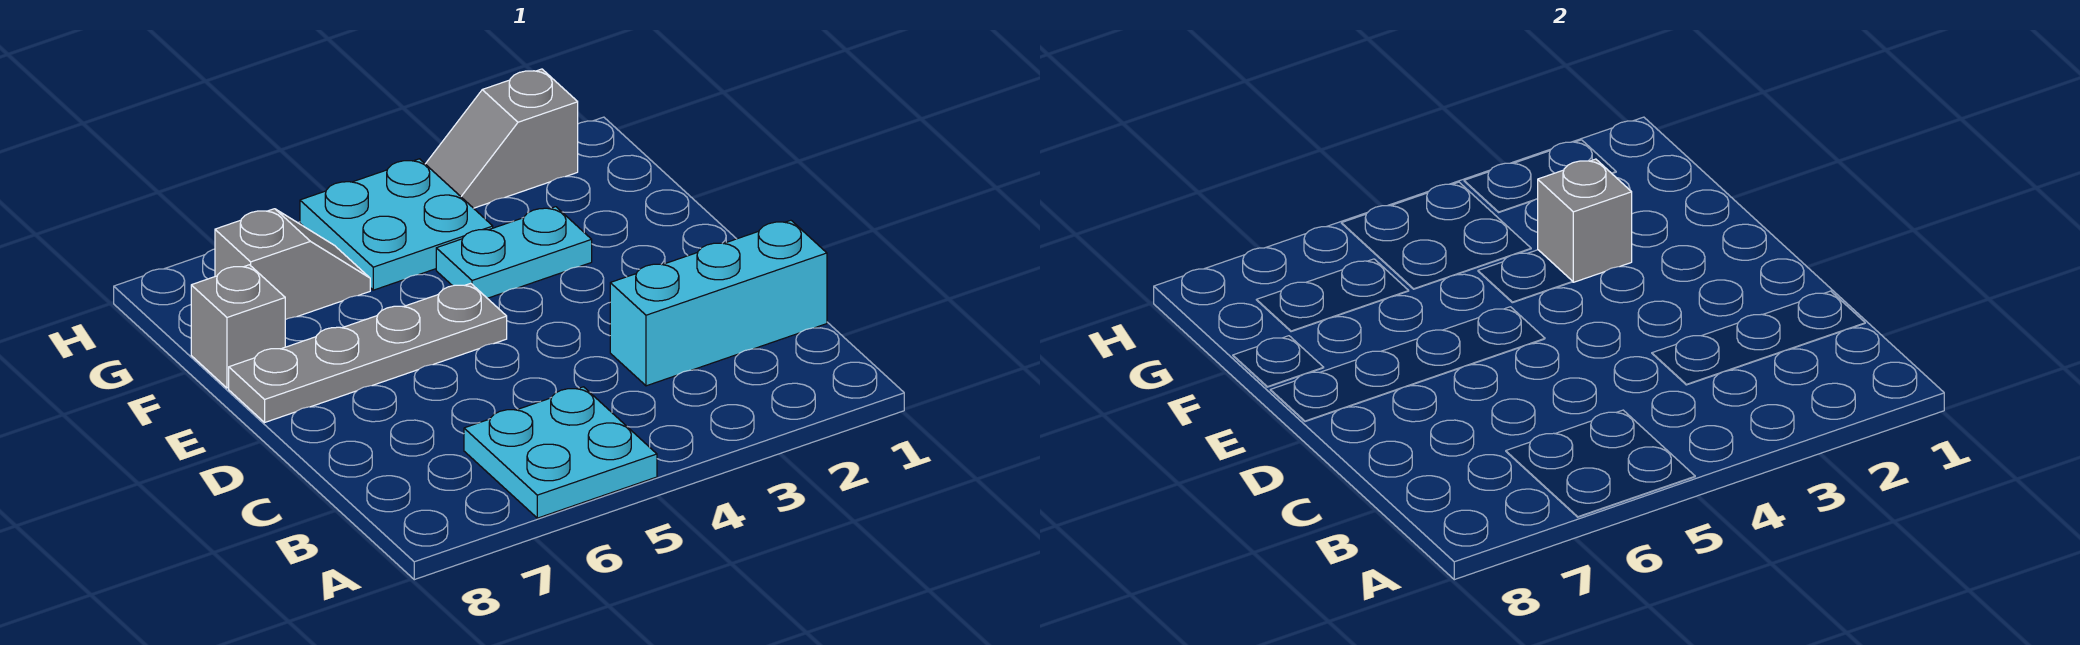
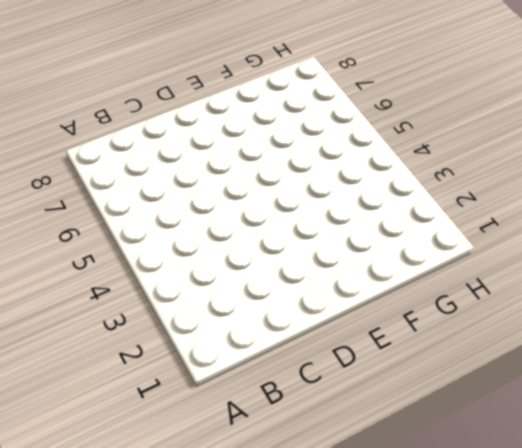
none -> cyan plate A5:B6 level 1
none -> cyan brick C1:C3 level 1

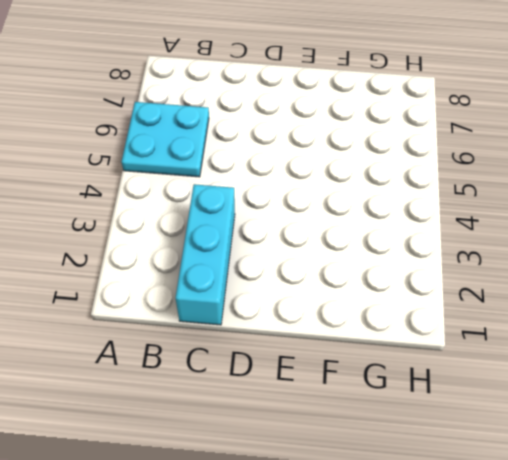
none -> grey plate E5:E8 level 1
none -> cyan plate F3:F4 level 1

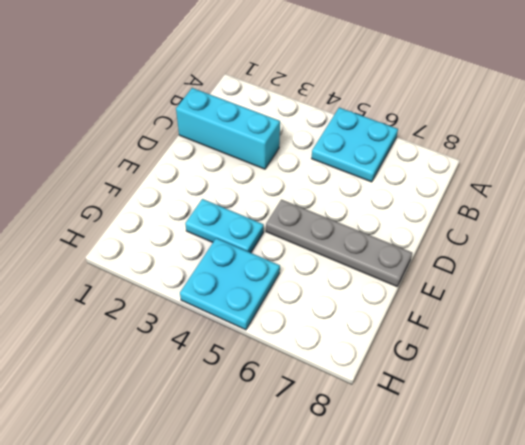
none -> grey brick F8 level 1
none -> grey slope G6:G7 level 1 top 7

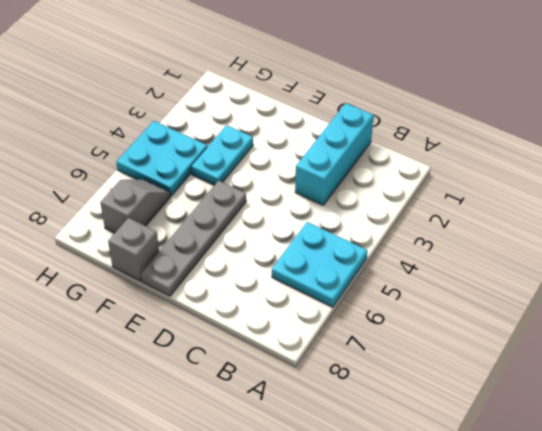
none -> grey slope H2:H3 level 1 top 2
none -> grey brick F3 level 2

